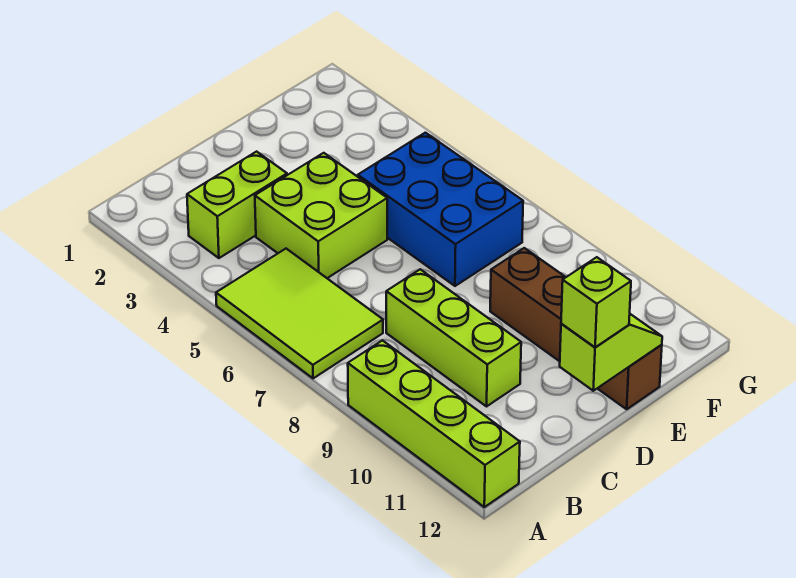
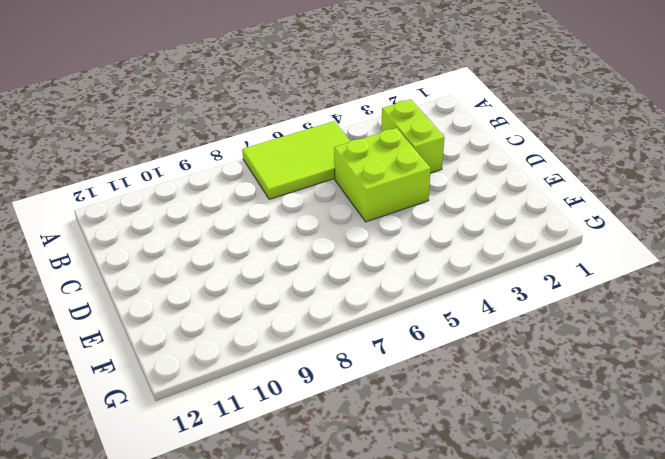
none -> lime brick A9:A12 level 1
none -> lime brick C8:C10 level 1

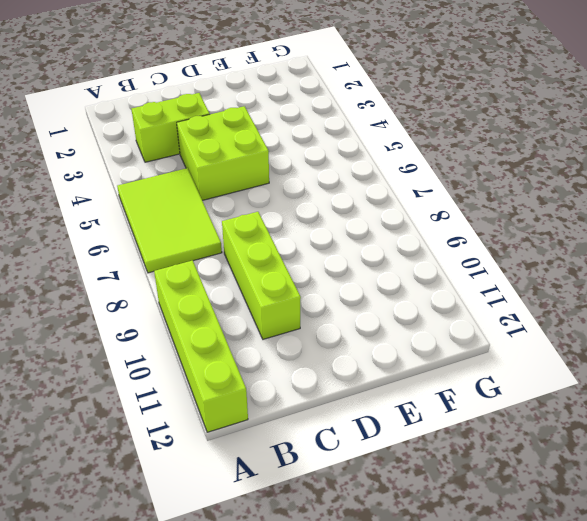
none -> blue brick E5:F7 level 1
none -> brown brick E9:E12 level 1

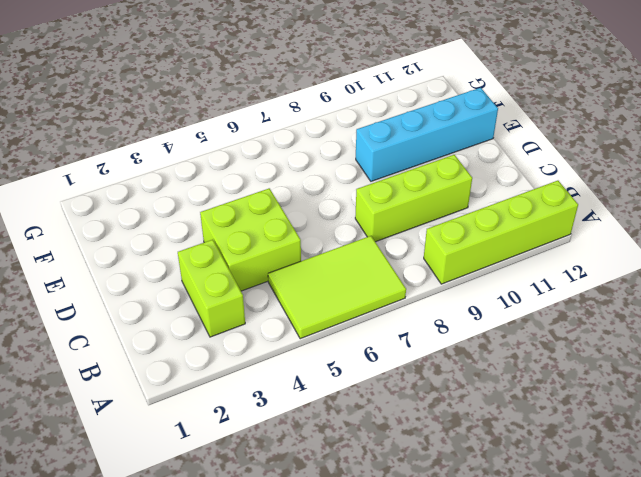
cyan brick E9:E12 level 1 -> brown brick E9:E12 level 1
none -> blue brick E5:F7 level 1
none -> lime slope D12:E12 level 2 top D

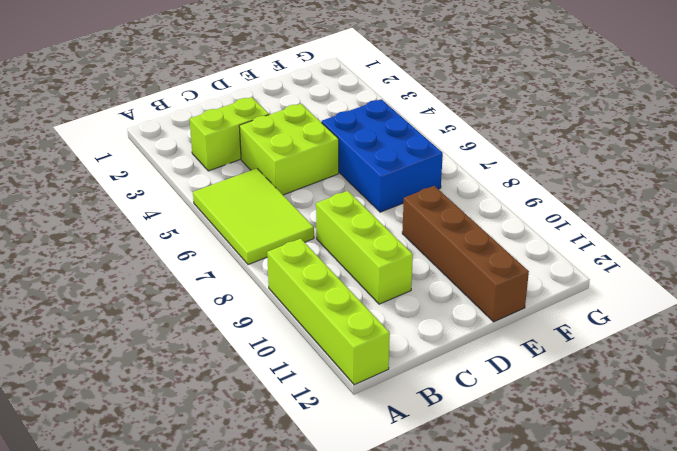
none -> lime slope D12:E12 level 2 top D
none -> lime brick D12 level 3

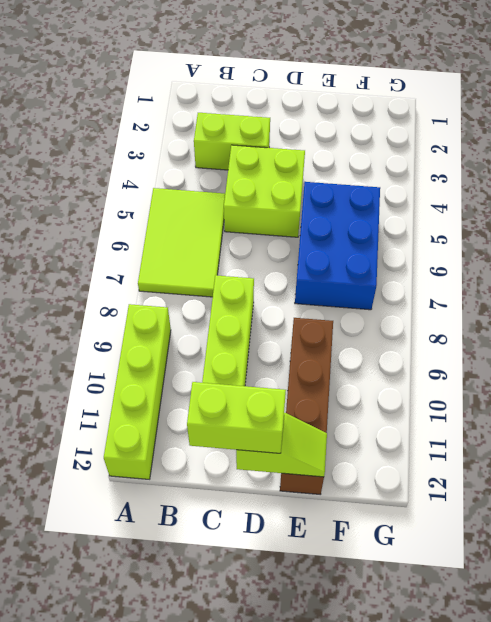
lime brick C12:D12 level 3 -> lime brick D12 level 3

